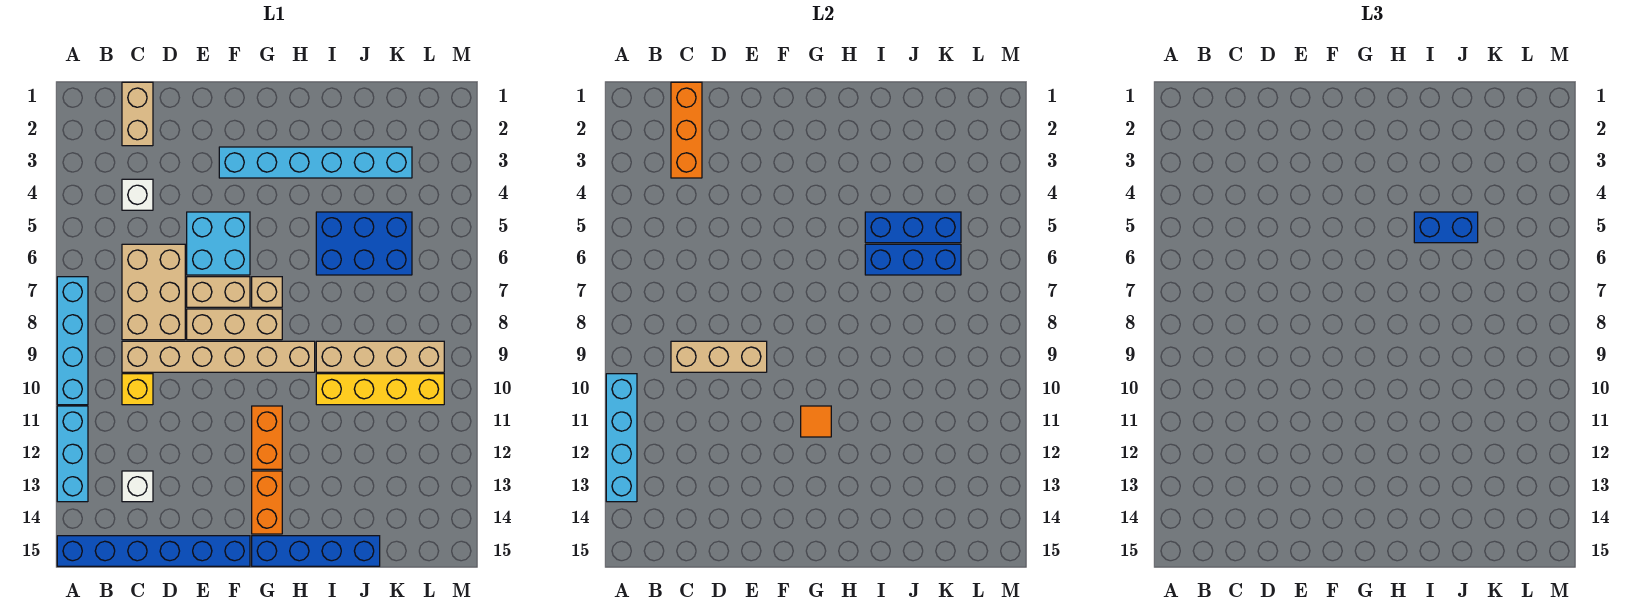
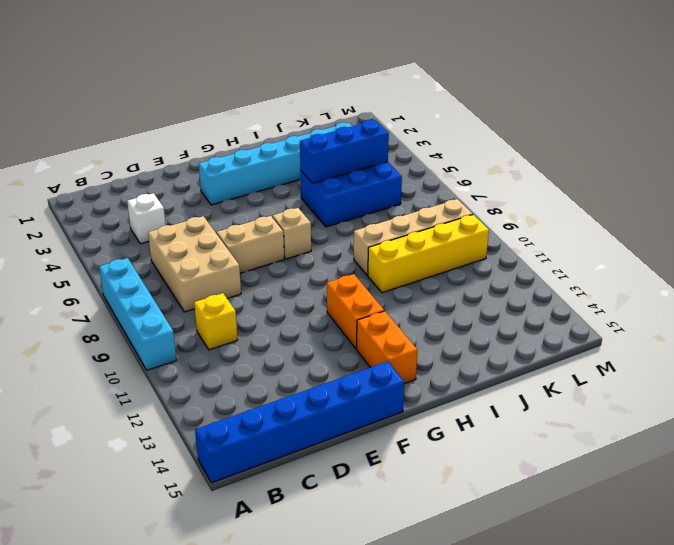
none -> cyan brick A11:A13 level 1
none -> tan brick C1:C2 level 1
none -> tan brick C9:H9 level 1

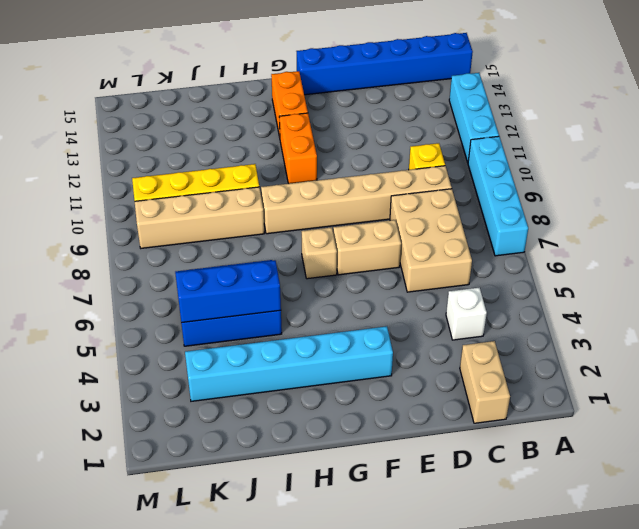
none -> white brick C13 level 1
none -> cyan brick E5:F6 level 1
none -> tan brick E8:G8 level 1

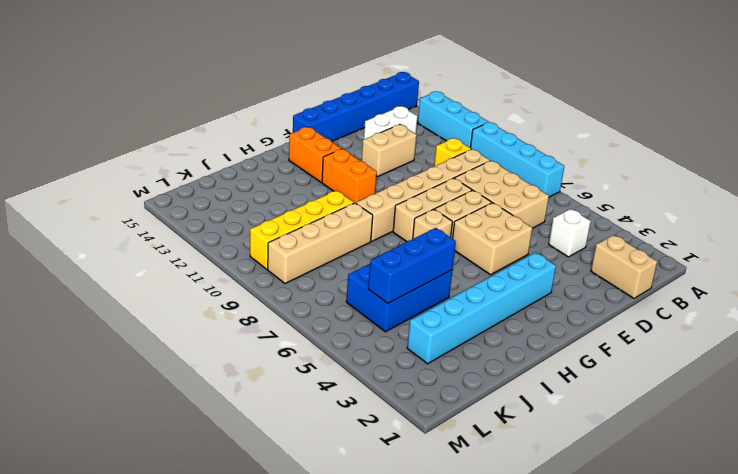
white brick C13:D13 level 1 -> white brick C13 level 1
tan brick D12:E12 level 1 -> none
tan brick E5:F6 level 1 -> cyan brick E5:F6 level 1
none -> blue brick G15:J15 level 1
none -> cyan brick A10:A13 level 2
none -> orange brick C1:C3 level 2

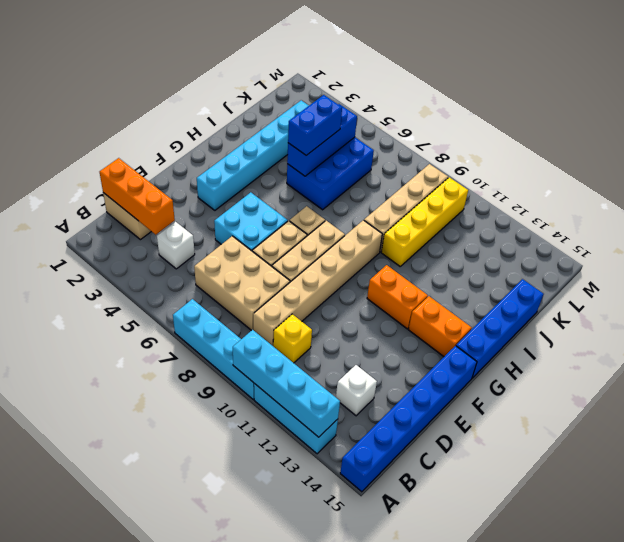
none -> tan brick C9:E9 level 2
none -> orange tile G11 level 2
none -> blue brick I6:K6 level 2

